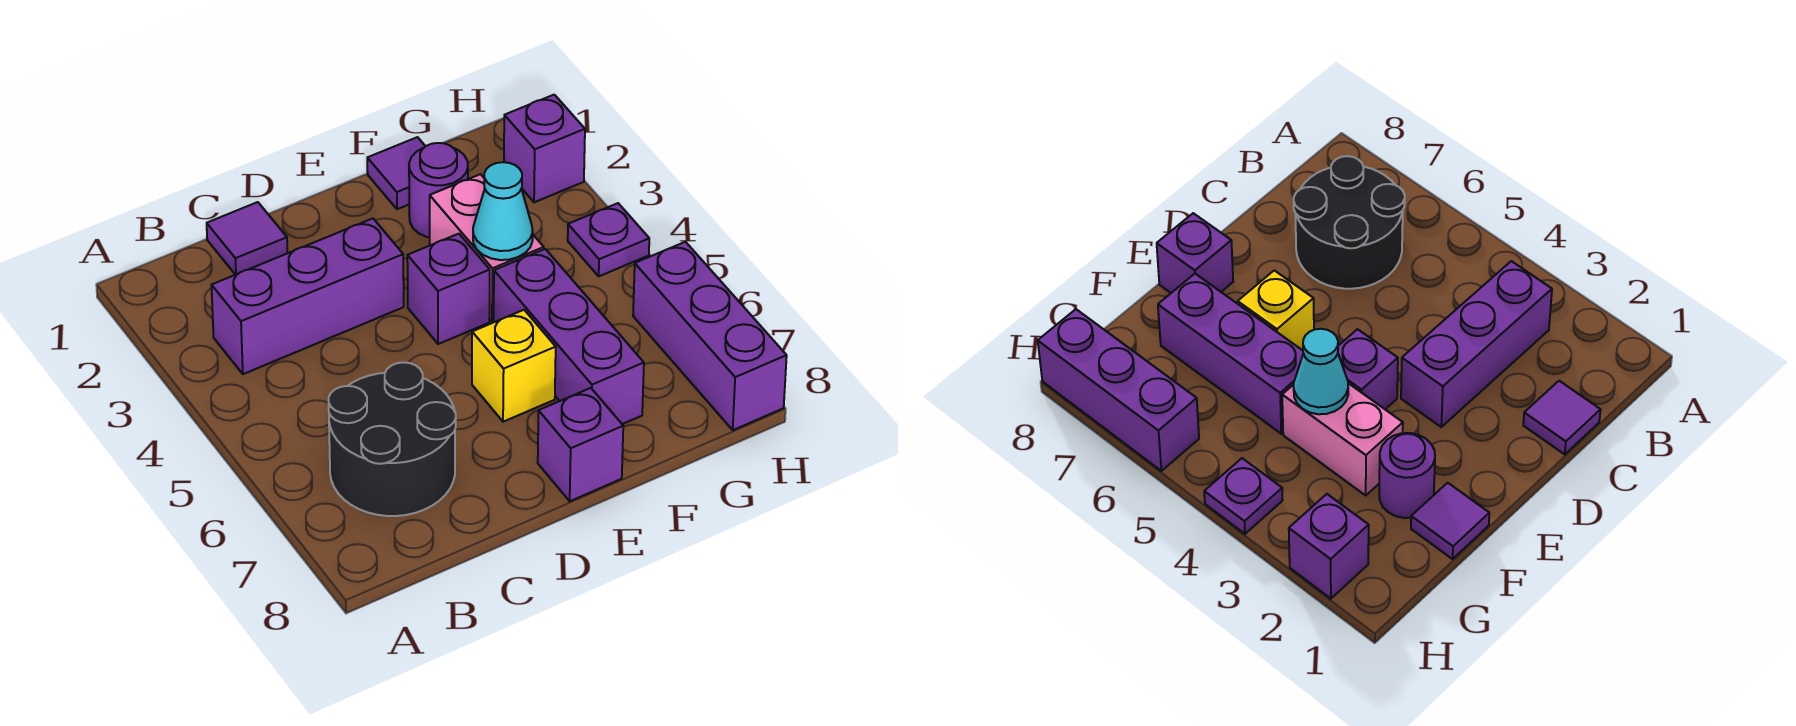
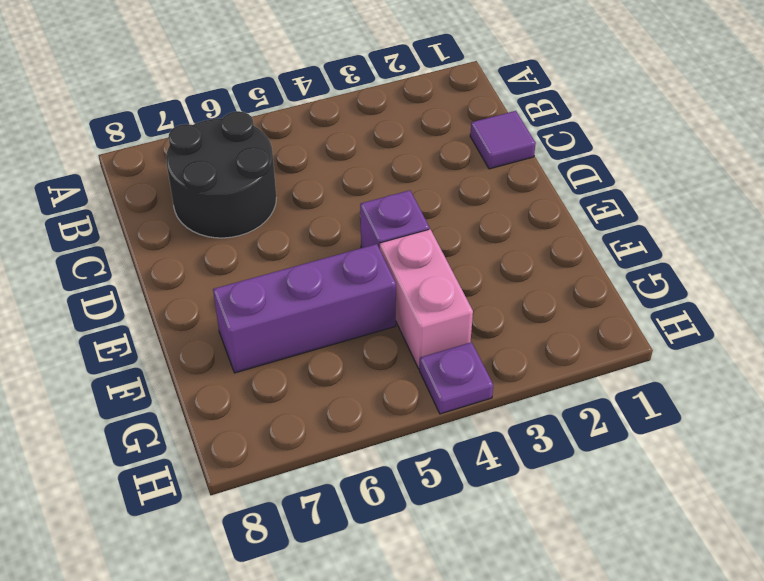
pink brick F4:G4 level 1 -> pink brick F3:F4 level 1
none -> purple brick B3:D3 level 1
none -> yellow brick E6 level 1
none -> purple brick E8 level 1

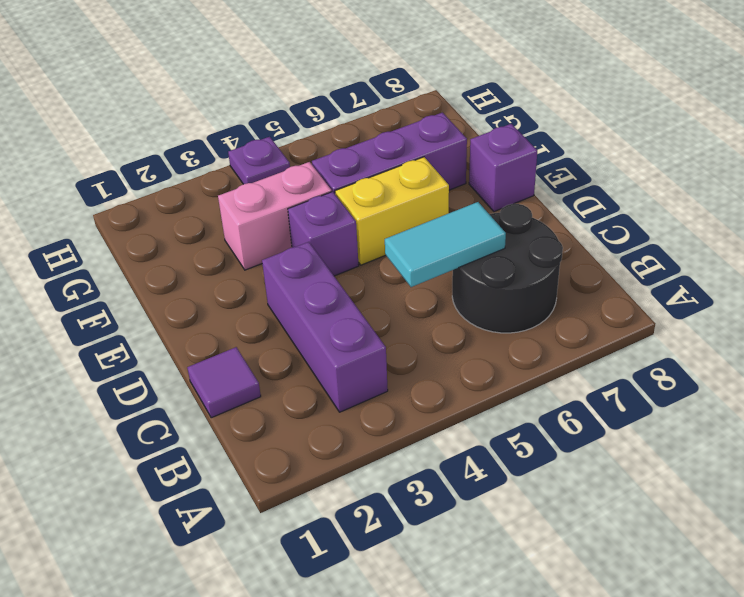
cyan tile C5:C6 level 2 -> none
yellow brick E5:E6 level 1 -> yellow brick E6 level 1
none -> purple tile F1 level 1
none -> purple round brick F2 level 1
none -> purple brick H2 level 1

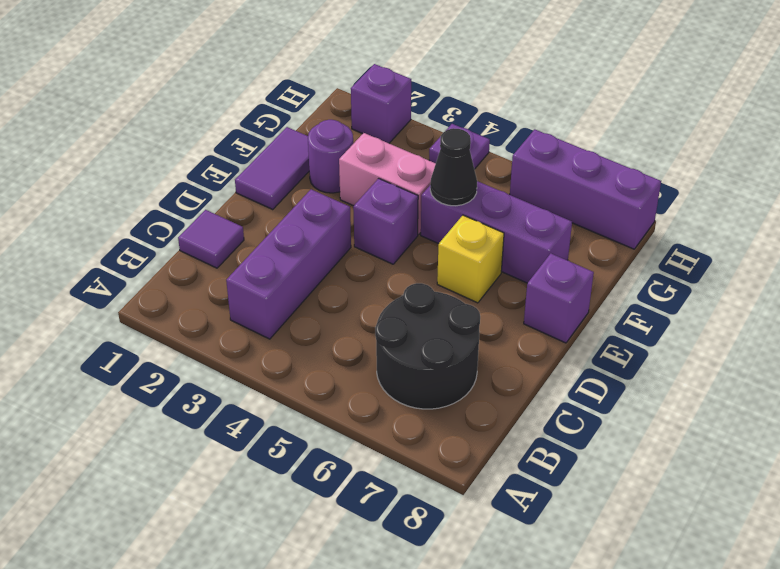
purple tile E1:F1 level 1 -> purple tile F1 level 1
black cone F5 level 2 -> none
none -> cyan cone F4 level 2

